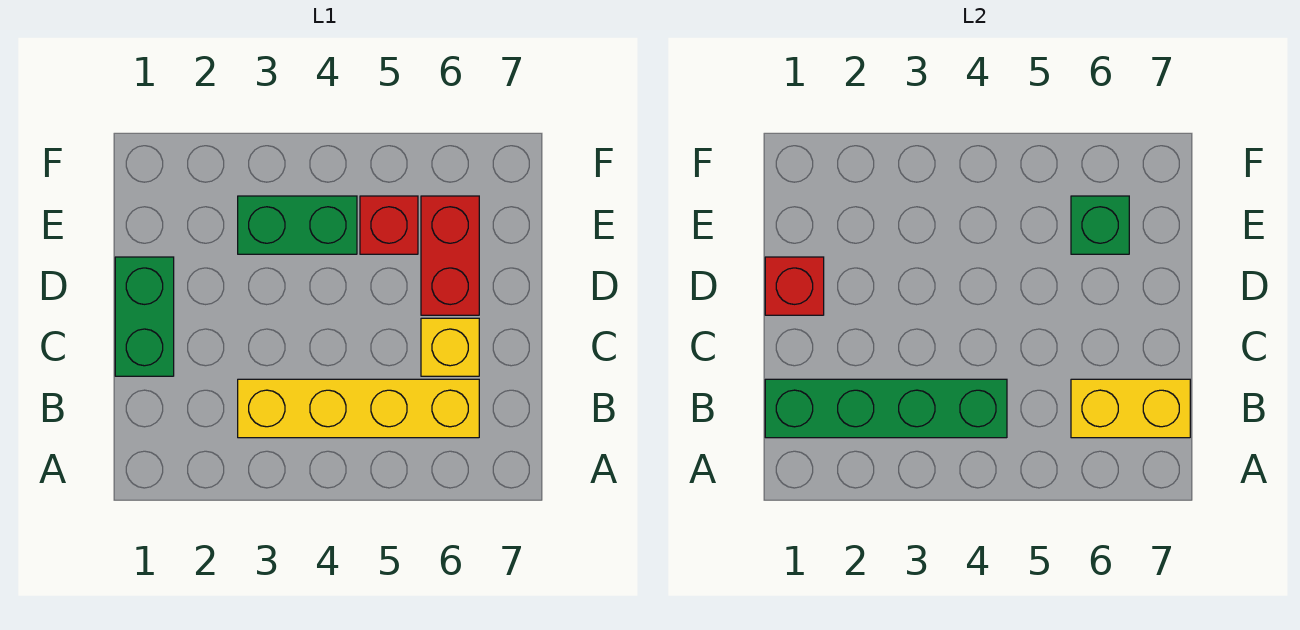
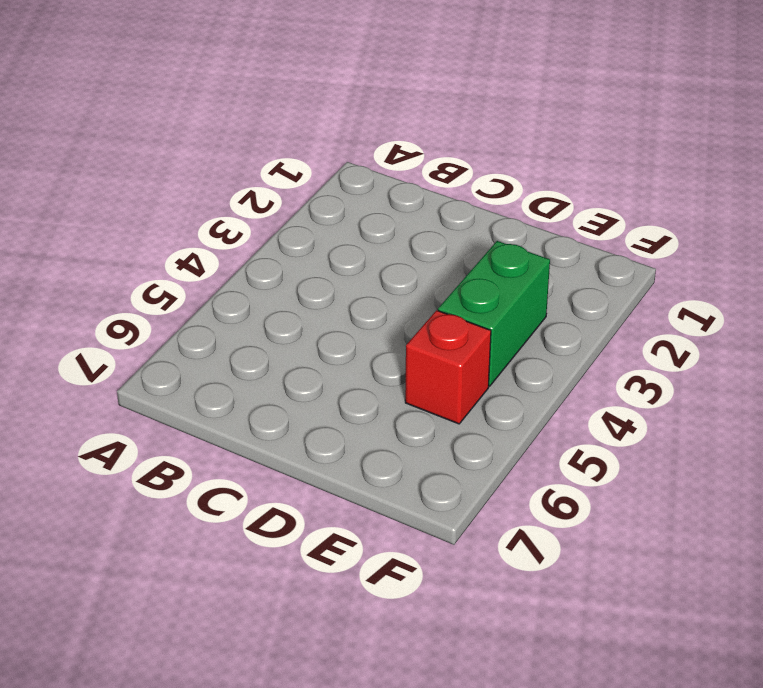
none -> yellow brick B3:B6 level 1
none -> green brick C1:D1 level 1

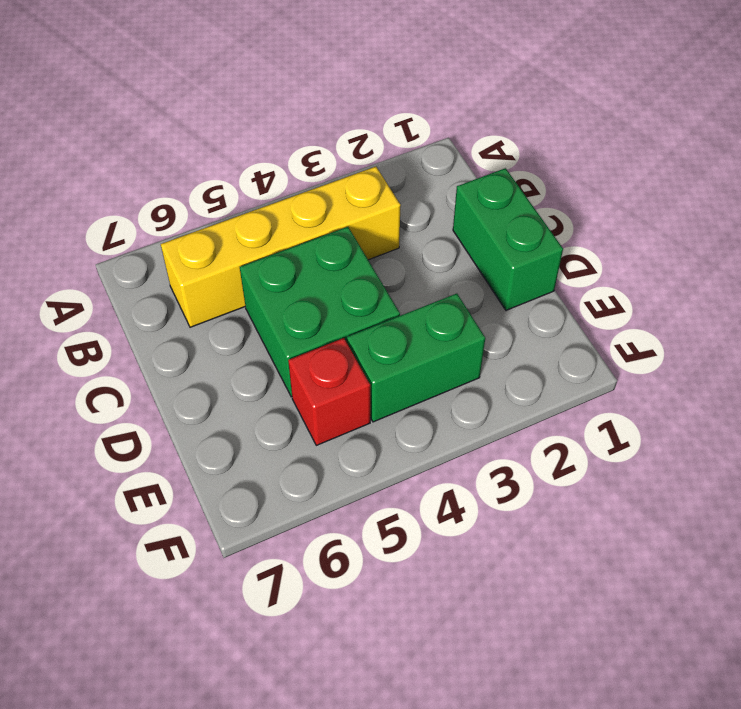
green brick C4:D5 level 1 -> none
none -> yellow brick C6 level 1
none -> red brick D6:E6 level 1

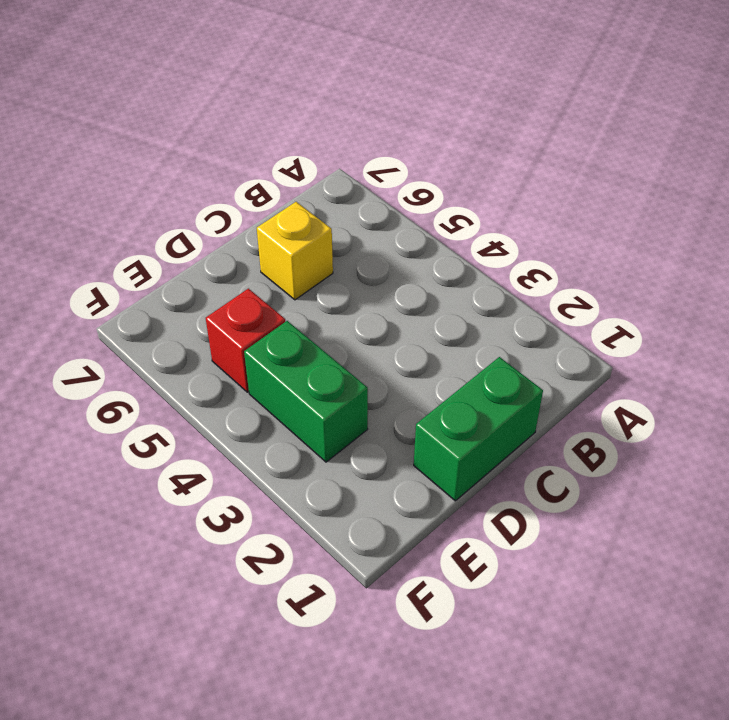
none -> yellow brick B3:B6 level 1
none -> red brick D6:E6 level 1

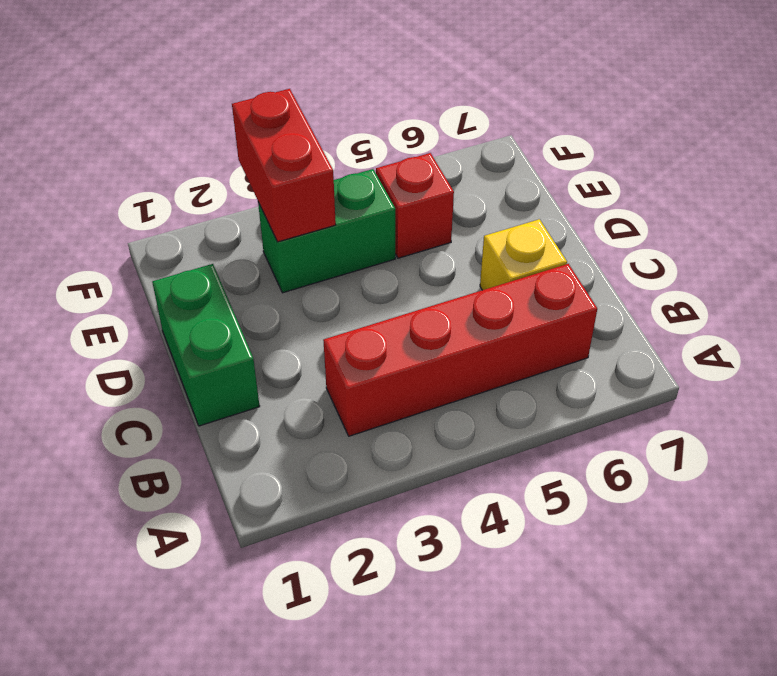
red brick B3:B6 level 1 -> yellow brick B3:B6 level 1
red brick E3:F3 level 2 -> red brick D6:E6 level 1
none -> green brick B1:B4 level 2
none -> yellow brick B6:B7 level 2

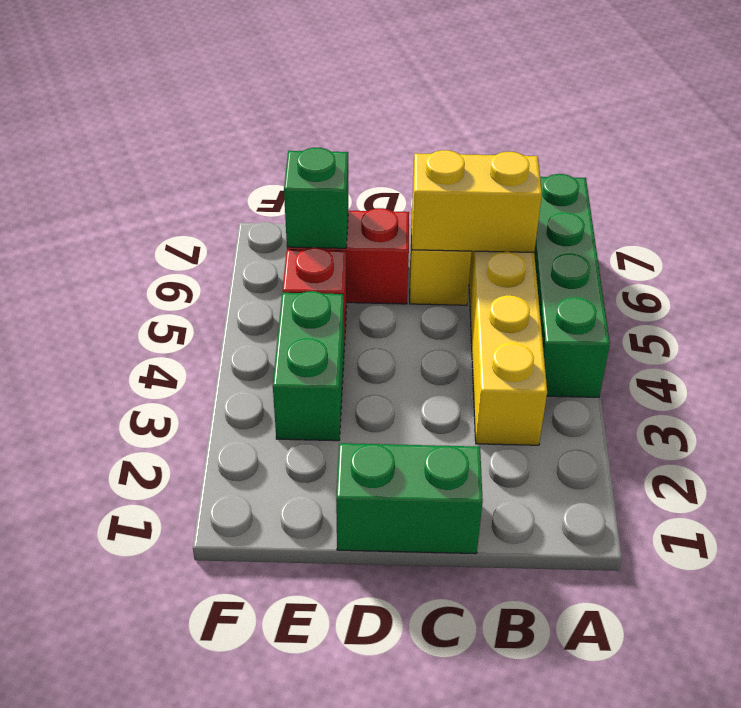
green brick A4:A7 level 1 -> green brick B1:B4 level 2
yellow brick B6:C6 level 2 -> yellow brick B6:B7 level 2
none -> red brick D1 level 2

